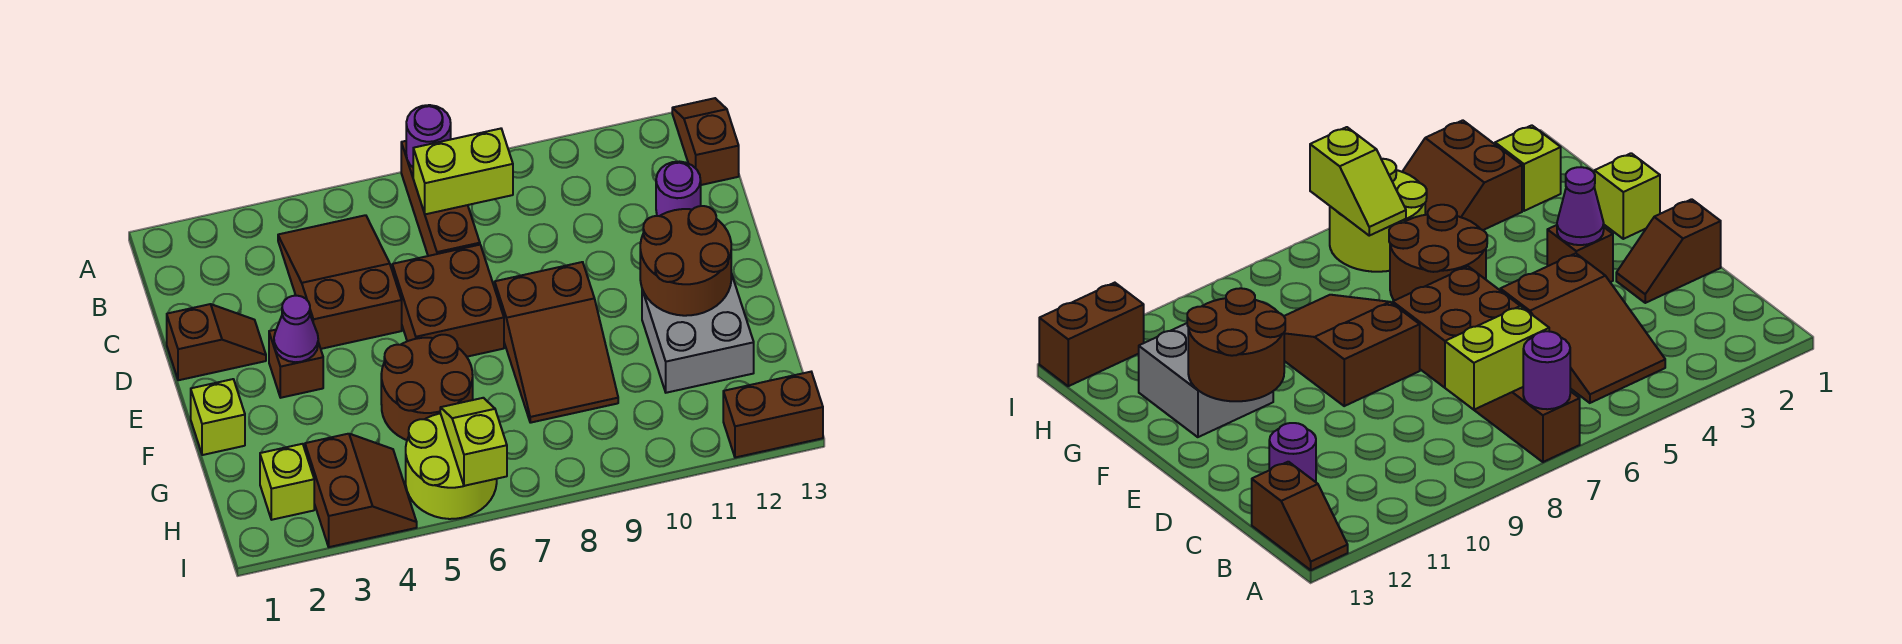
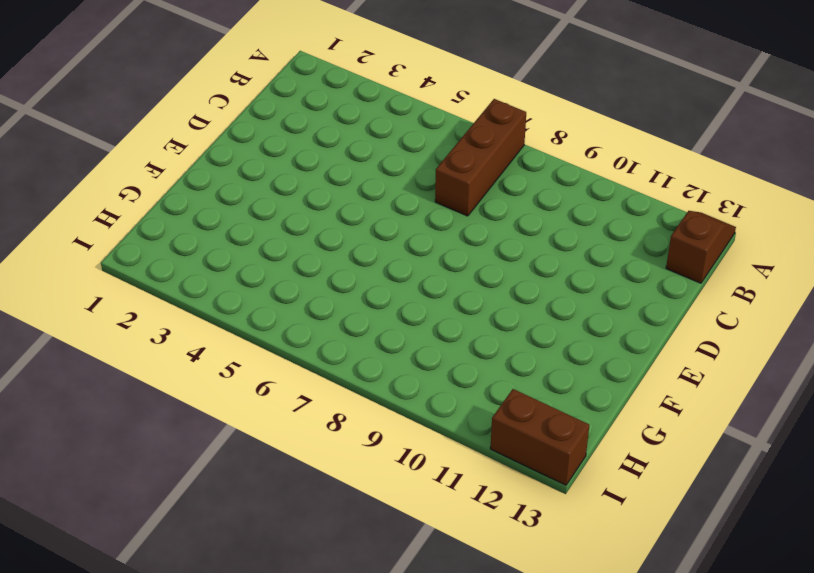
none -> brown slope B4:D5 level 1 top D
none -> purple round brick C12 level 1
none -> brown slope D1:D2 level 1 top 1

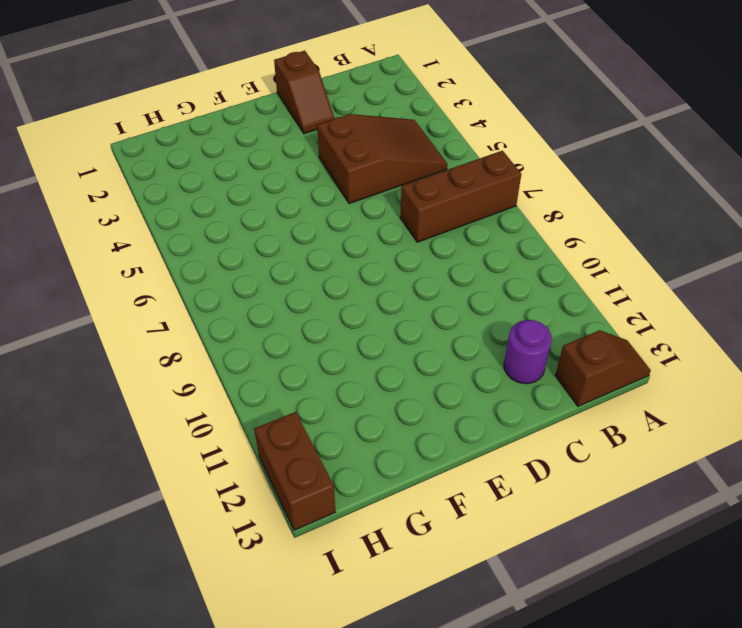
none -> brown brick D6:E7 level 1
none -> brown brick E3 level 1
none -> brown slope E8:G9 level 1 top E

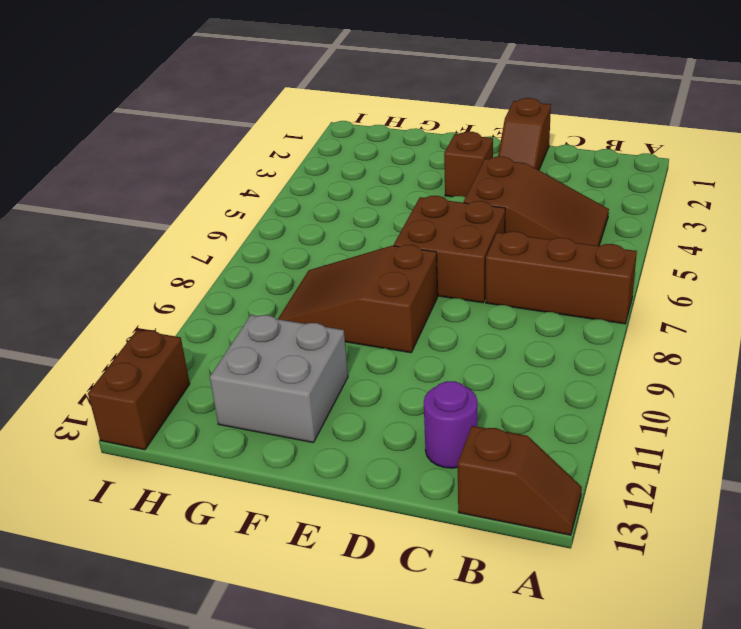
none -> lime brick F1 level 1
none -> brown round brick F5:G6 level 1
none -> lime brick H2 level 1

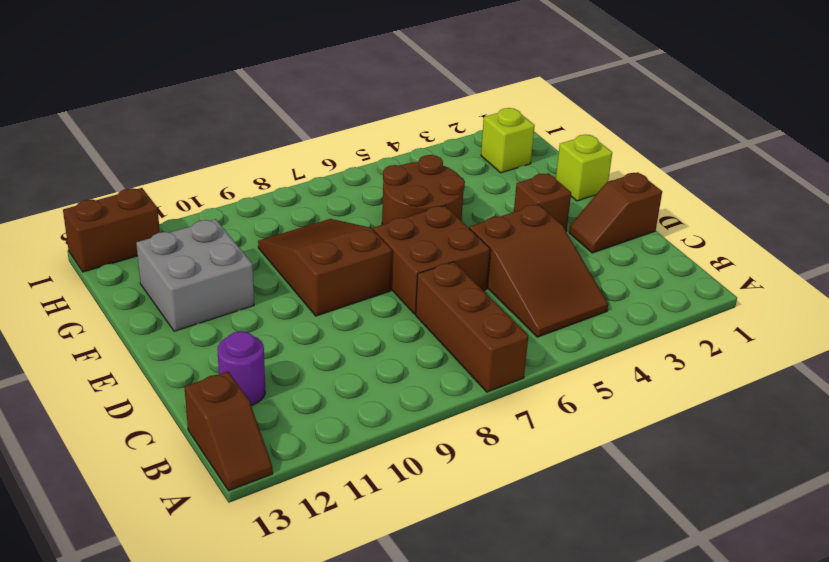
none -> brown slope H3:I4 level 1 top 3
none -> lime round brick H5:I6 level 1
none -> purple round brick A7 level 2

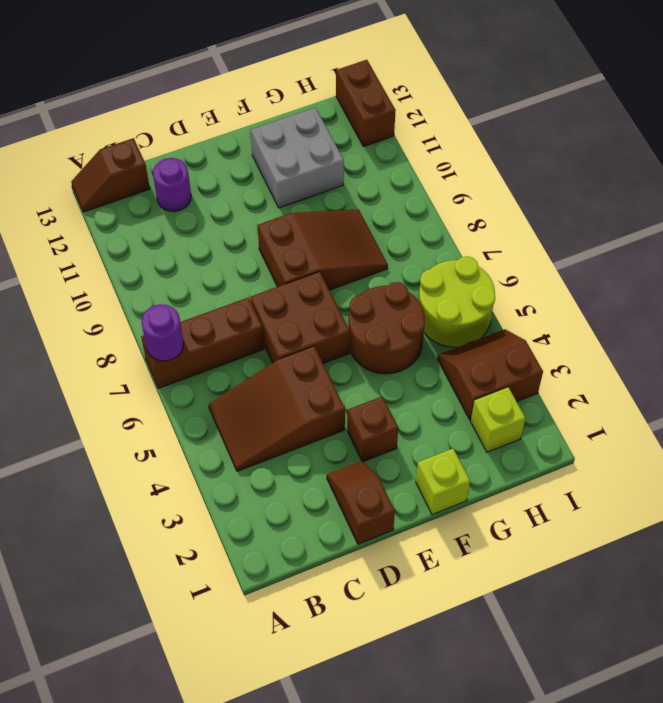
none -> lime brick B7:B8 level 2
none -> purple cone E3 level 2
none -> brown round brick E11:F12 level 2

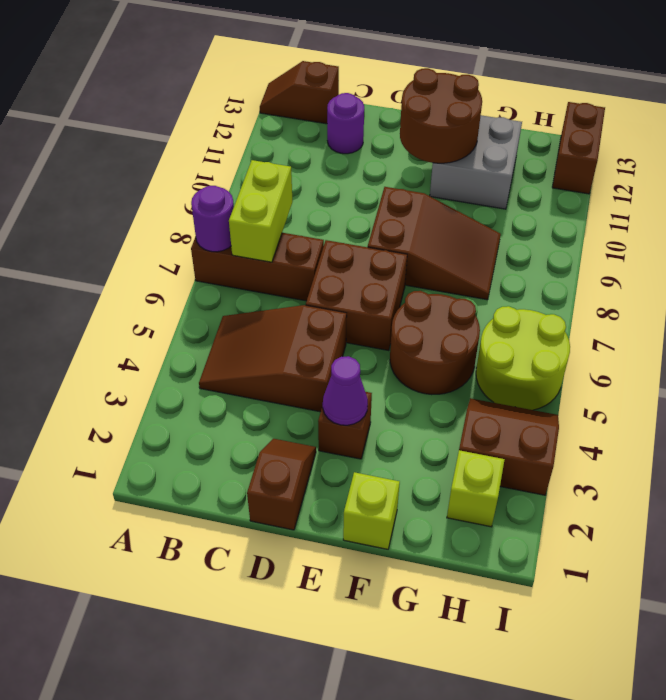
none -> lime slope H6:I6 level 2 top I

